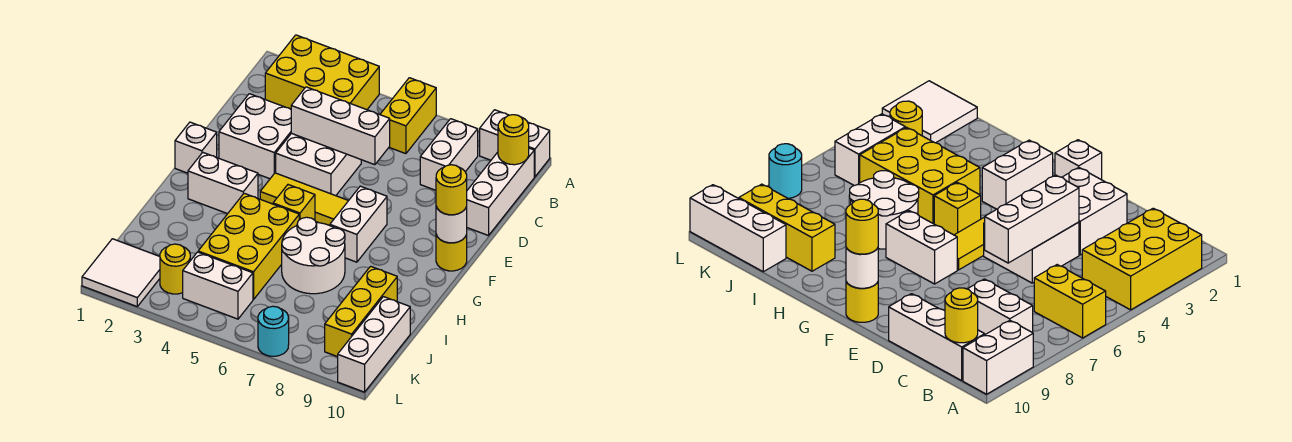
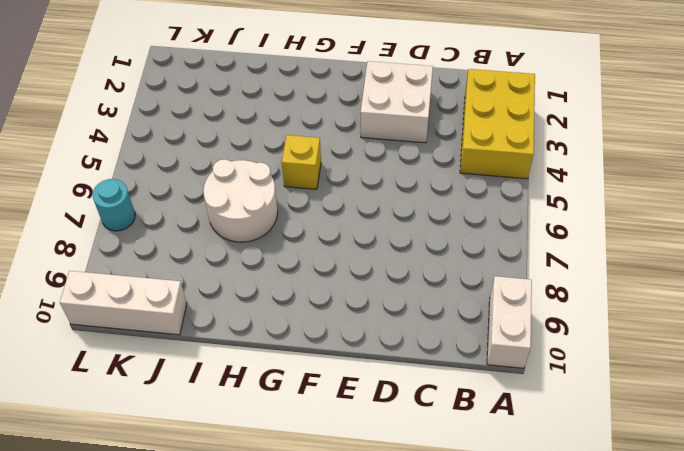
none -> yellow brick A6:B6 level 1
none -> white brick B8:C8 level 1
none -> white brick B10:D10 level 1

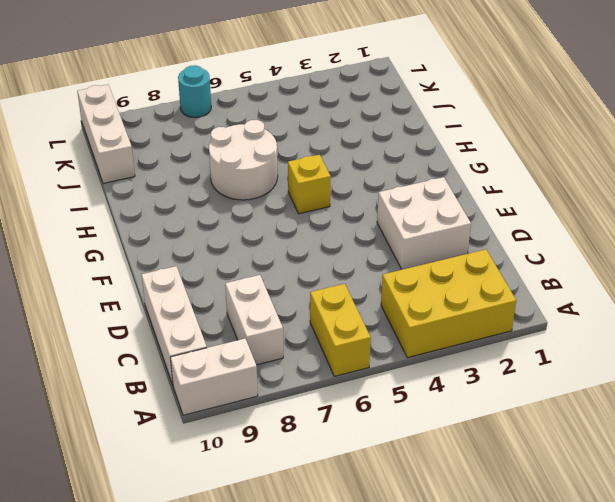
none -> white brick D4:E5 level 1
none -> white brick F1 level 1
none -> yellow tile F4:F6 level 1

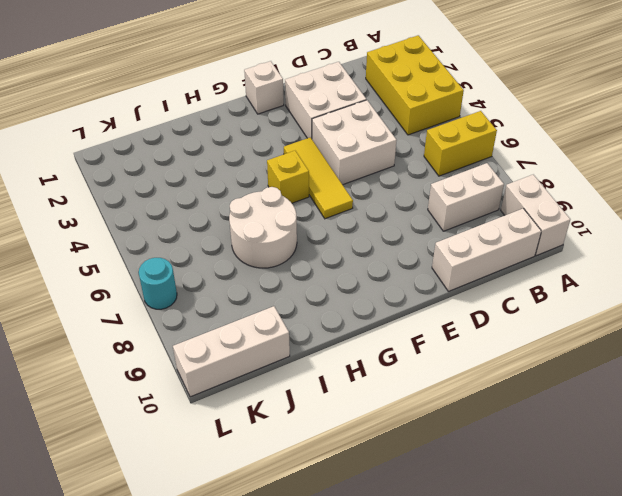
none -> white brick F7:G7 level 1
none -> yellow round brick F10 level 1
none -> white brick G2:G3 level 1

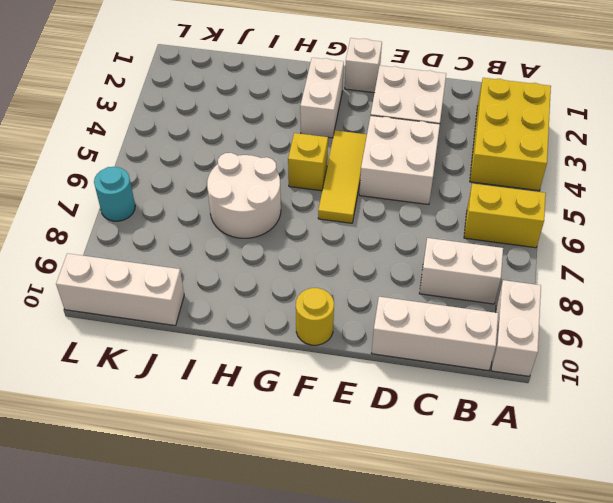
none -> white brick F7:G7 level 1
none -> yellow brick H4:J5 level 1
none -> yellow brick I9:K9 level 1

